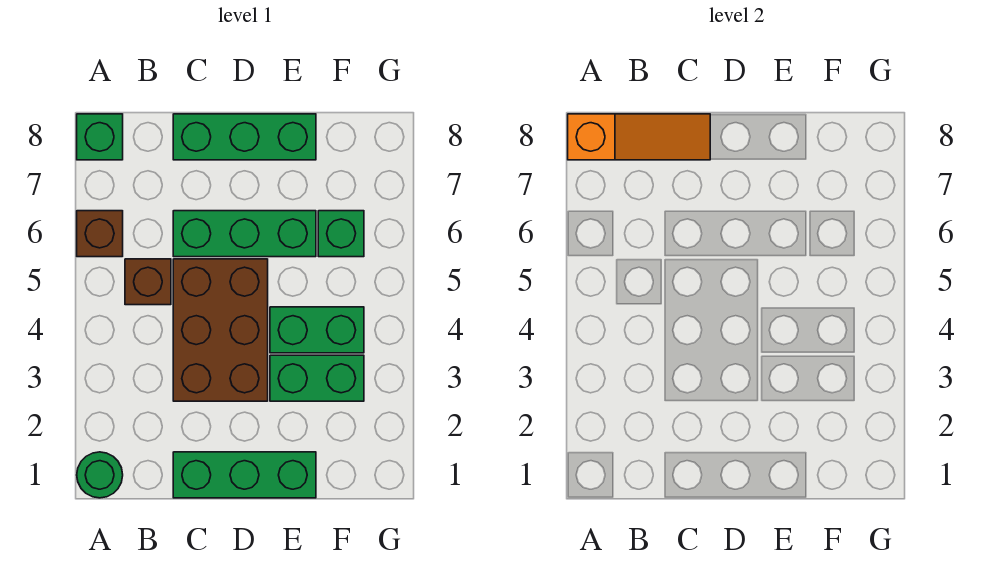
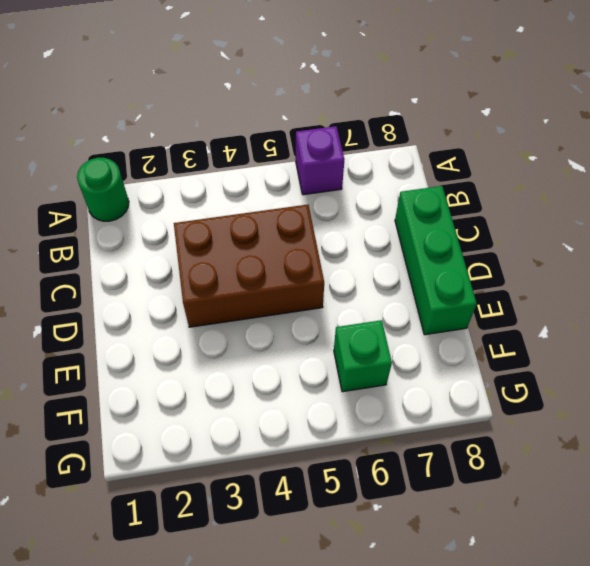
purple brick A6 level 1 -> brown brick A6 level 1
none -> green brick A8 level 1
none -> brown brick B5 level 1
none -> green brick C1:E1 level 1

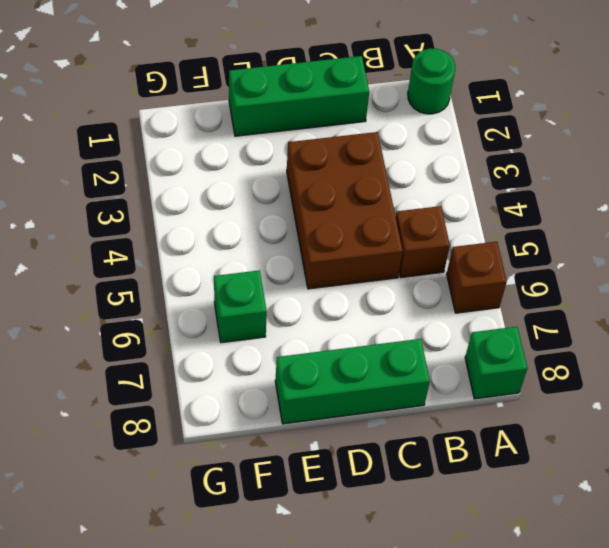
none -> green brick C6:E6 level 1
none -> green brick E3:F3 level 1
none -> green brick E4:F4 level 1

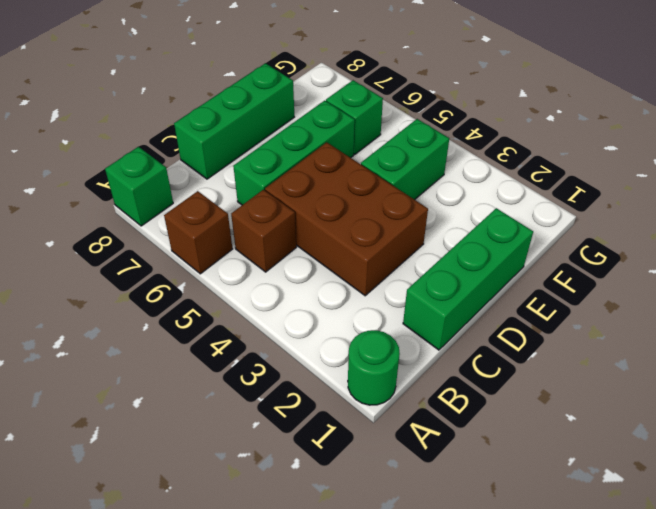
none -> green brick E3:F3 level 1
none -> orange slope A8:C8 level 2 top A

